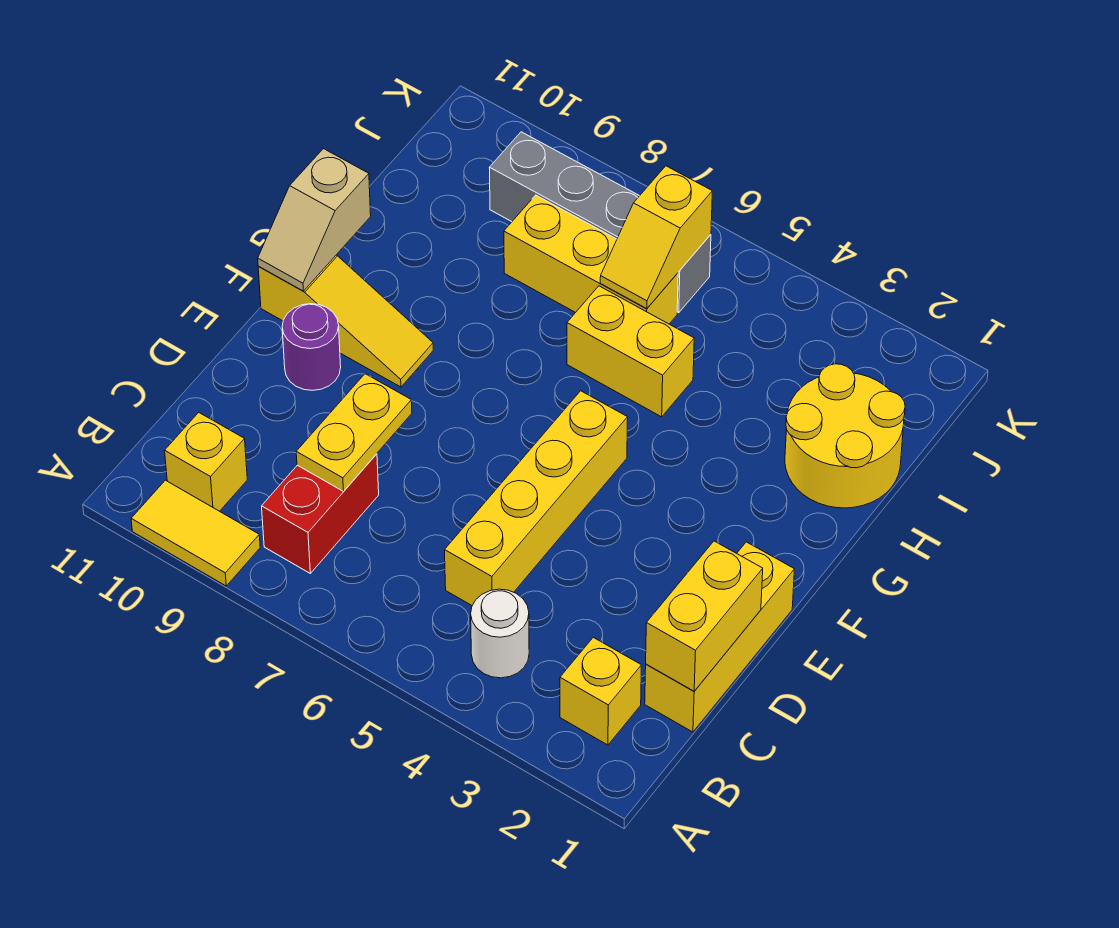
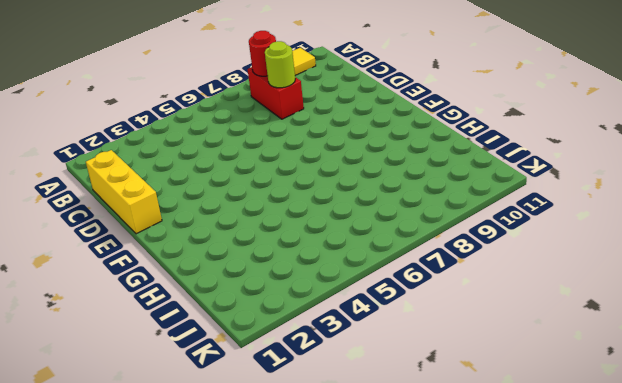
red round brick B8 level 2 -> none
lime round brick C8 level 2 -> yellow plate C8:D8 level 2
none -> yellow brick B2 level 1
none -> white round brick B4 level 1
none -> yellow brick B10 level 1

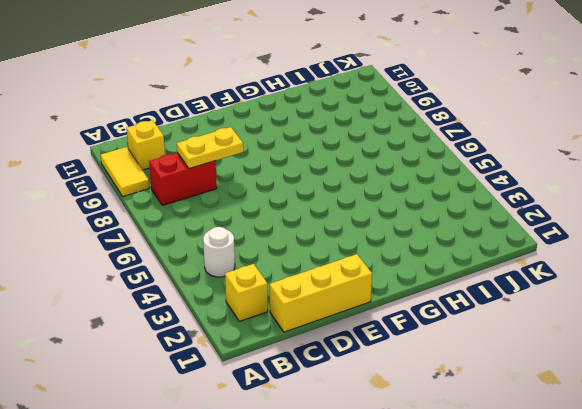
none -> yellow brick C5:F5 level 1
none -> purple round brick E10 level 1
none -> yellow slope F9:F11 level 1 top 11

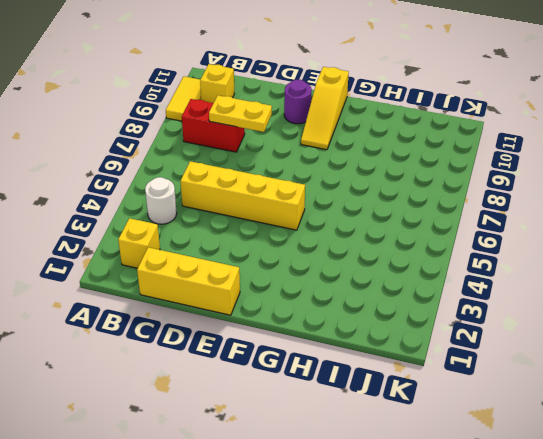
none -> yellow round brick H1:I2 level 1
none -> yellow brick H5:H6 level 1
none -> yellow brick I6:I8 level 1

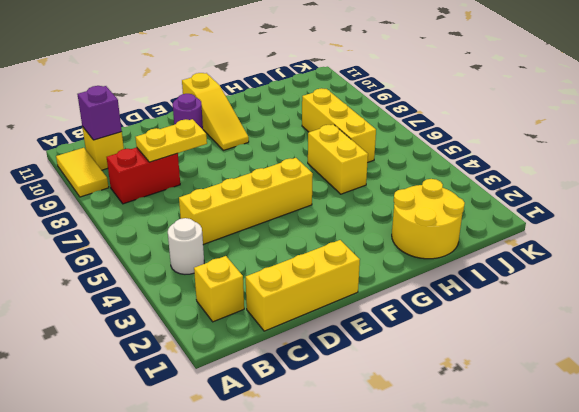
purple brick B10 level 2 -> none
none -> grey brick J6:J9 level 1
none -> yellow brick C1:D1 level 2
none -> tan slope F11:G11 level 2 top G

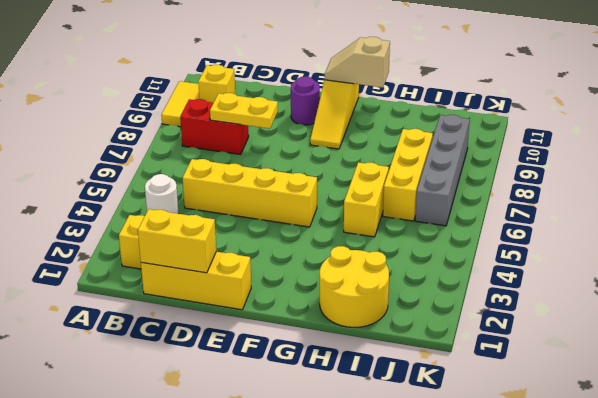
none -> yellow slope I6:J6 level 2 top J

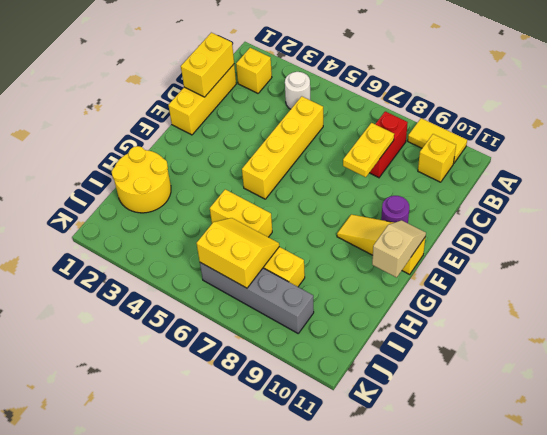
yellow slope I6:J7 level 2 top J -> yellow slope I6:J6 level 2 top J

